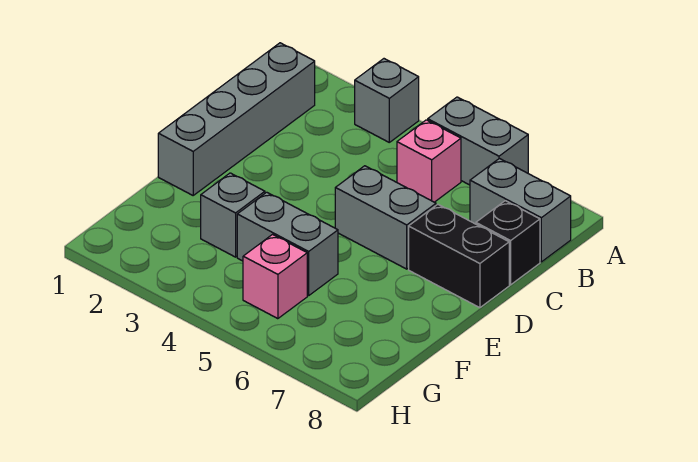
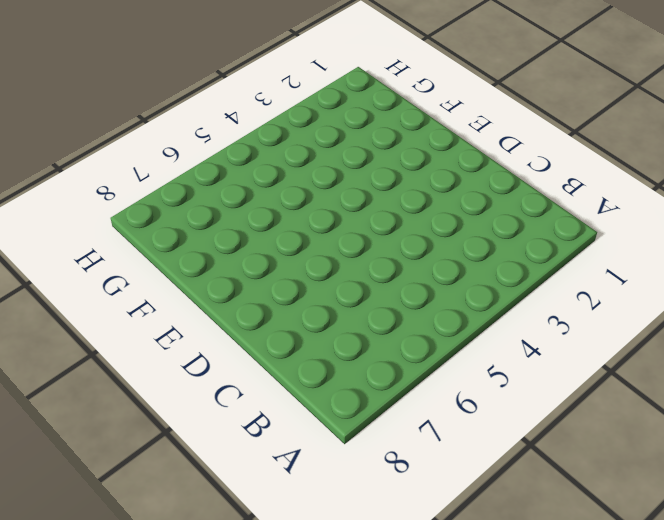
none -> grey brick A3 level 1
none -> grey brick A5:A6 level 1

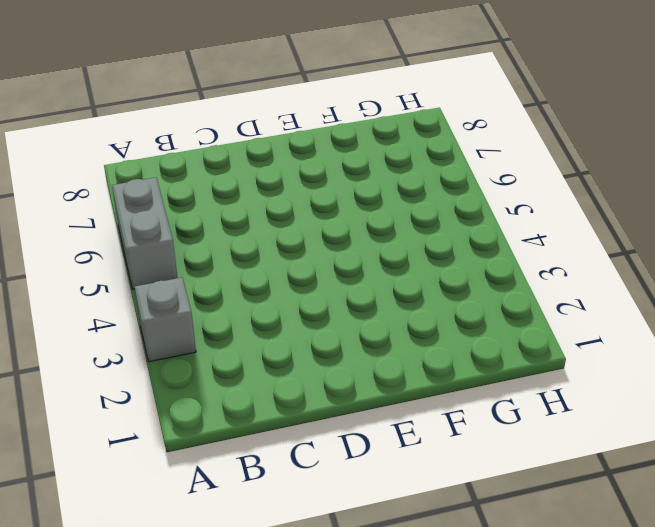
none -> grey brick B1:E1 level 1
none -> pink brick B5 level 1

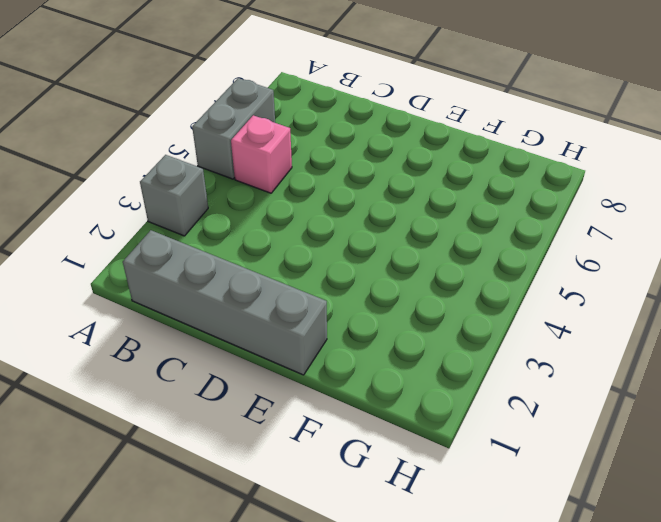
none -> grey brick B7:B8 level 1
none -> black brick C8 level 1

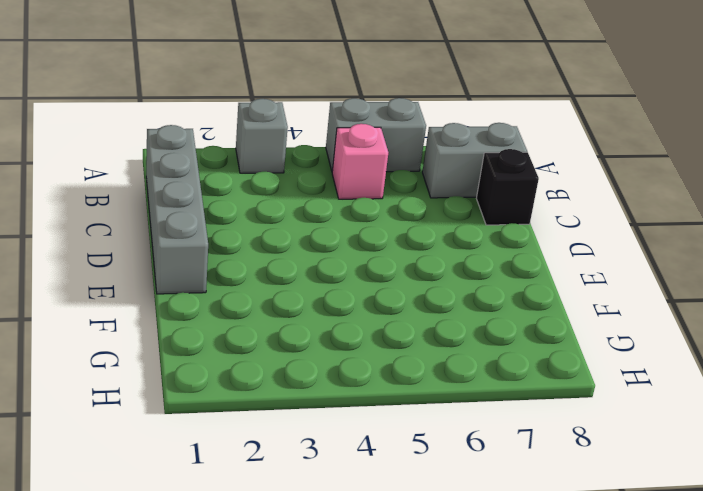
none -> grey brick D5:D6 level 1
none -> black brick D7:D8 level 1

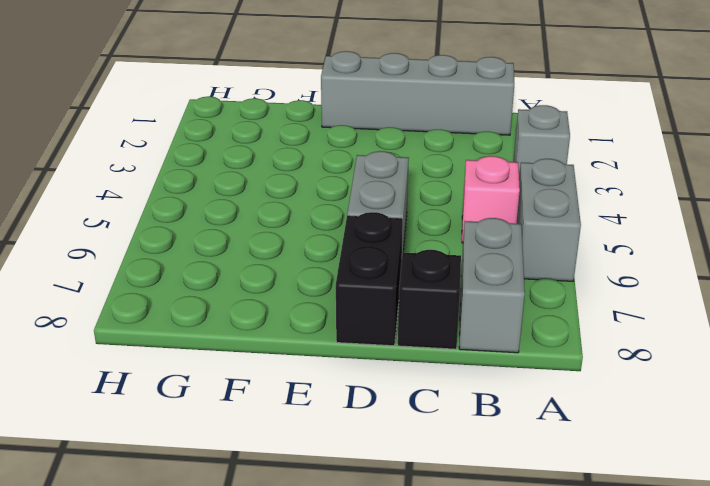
none -> grey brick F3 level 1
none -> grey brick F4:F5 level 1

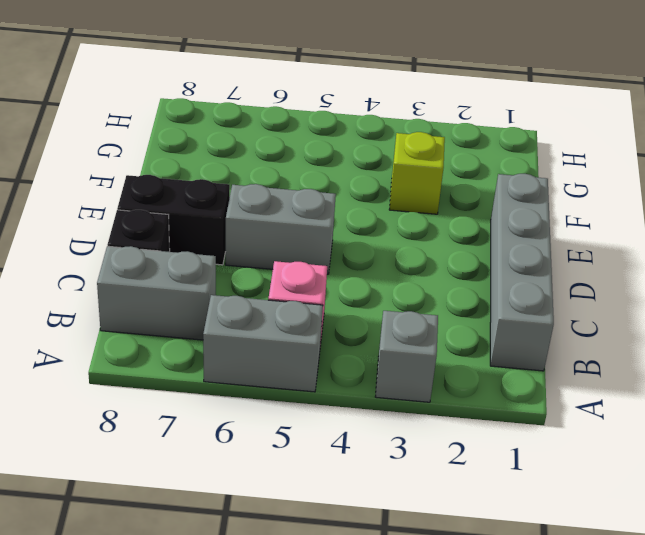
lime brick F3 level 1 -> grey brick F3 level 1
none -> grey brick F4:F5 level 1
none -> pink brick G5 level 1

